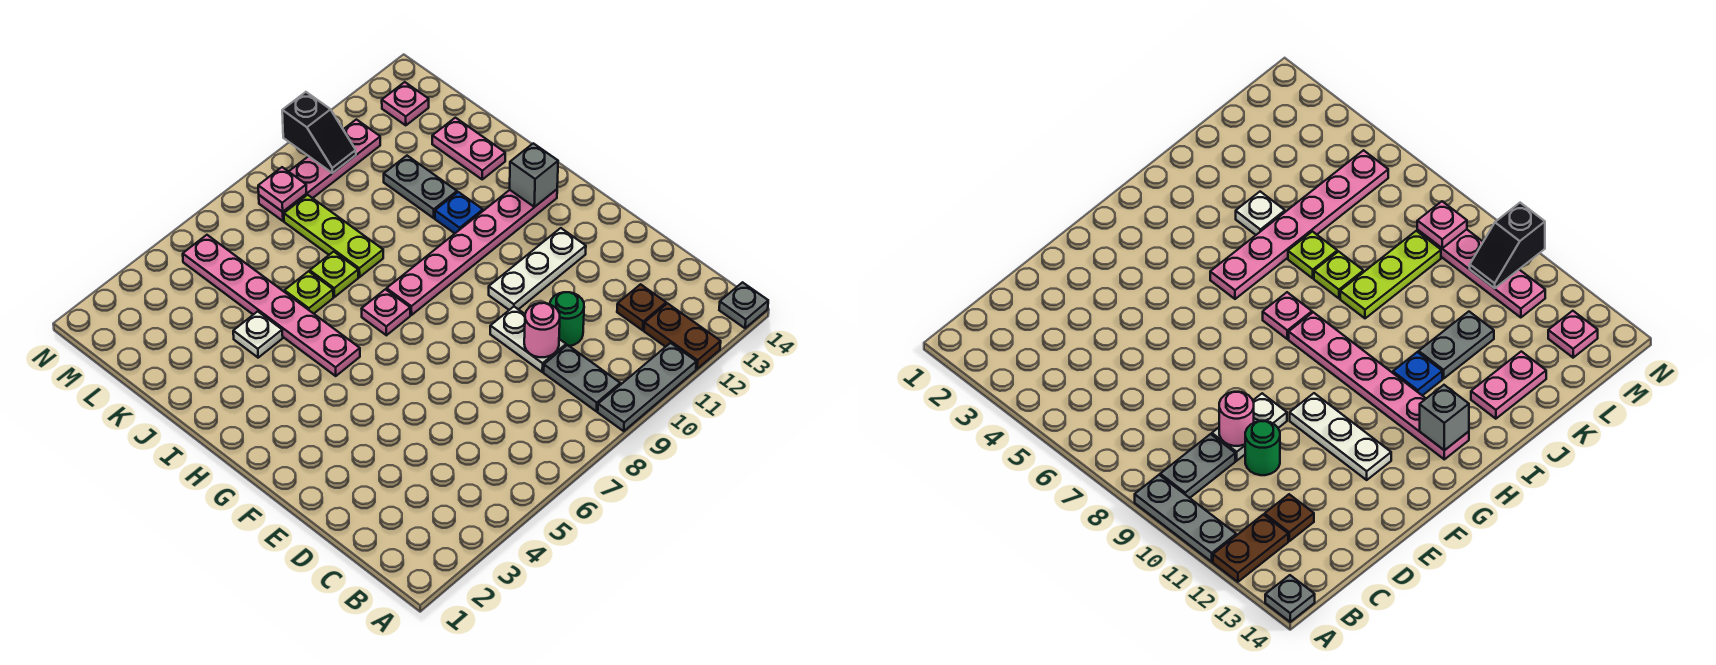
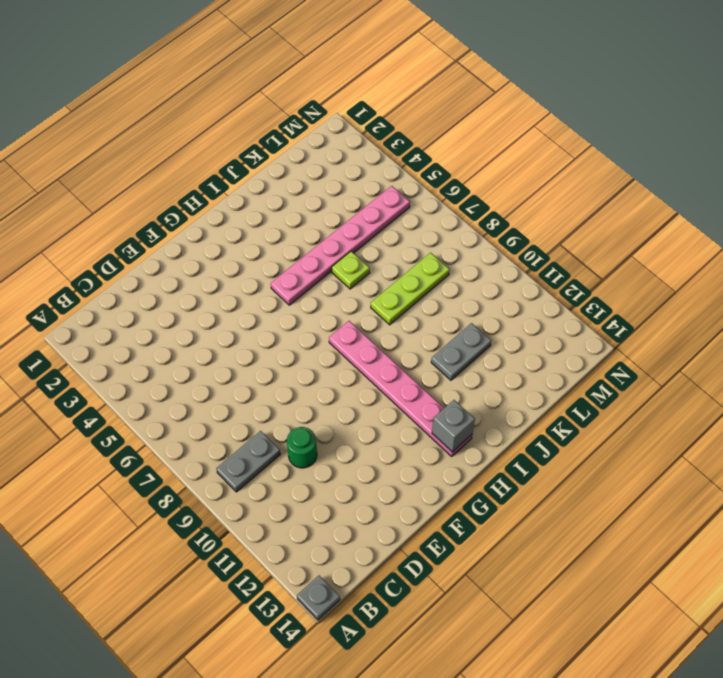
none -> grey plate A9:A11 level 1
none -> brown plate A12:B12 level 1
none -> brown plate C12 level 1

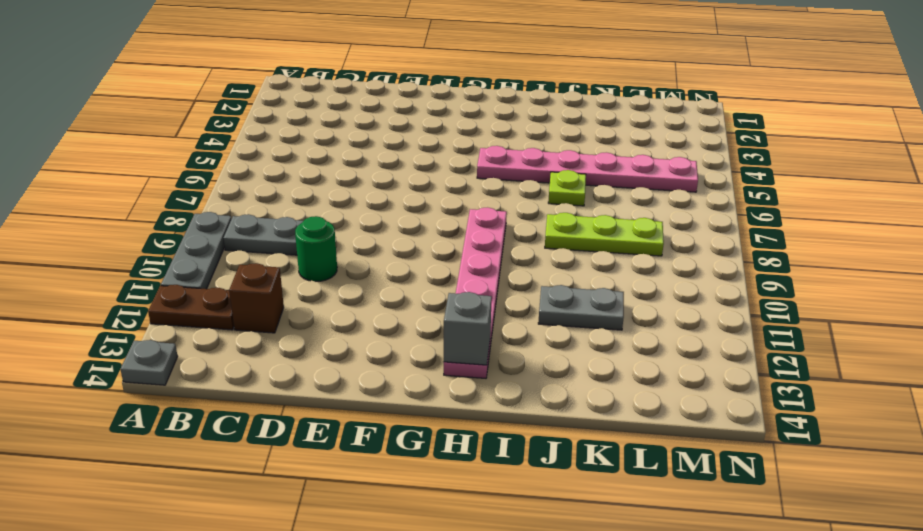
brown brick C12 level 1 -> brown plate C12 level 1
none -> white plate D9:E9 level 1
none -> white plate F10:F12 level 1
none -> pink plate H7 level 1

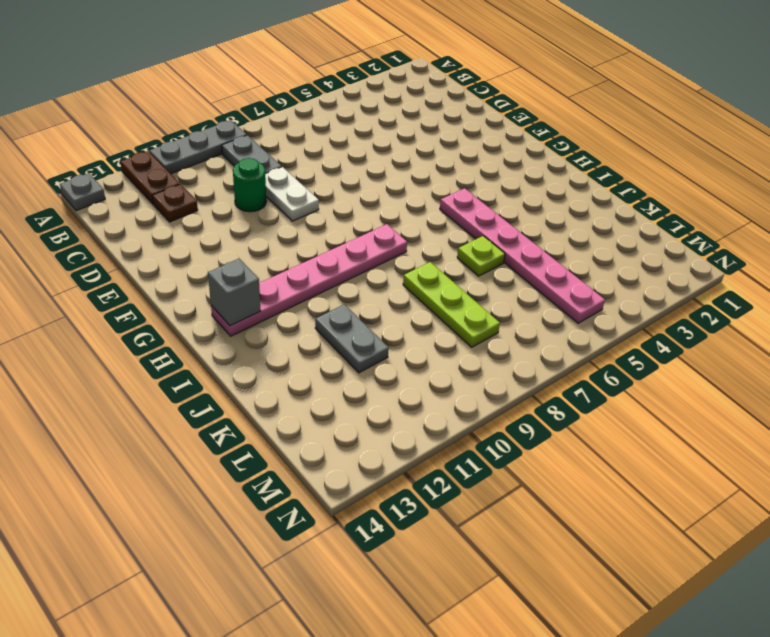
none -> white plate F10:F12 level 1
none -> pink plate H7 level 1
none -> blue plate I11 level 1

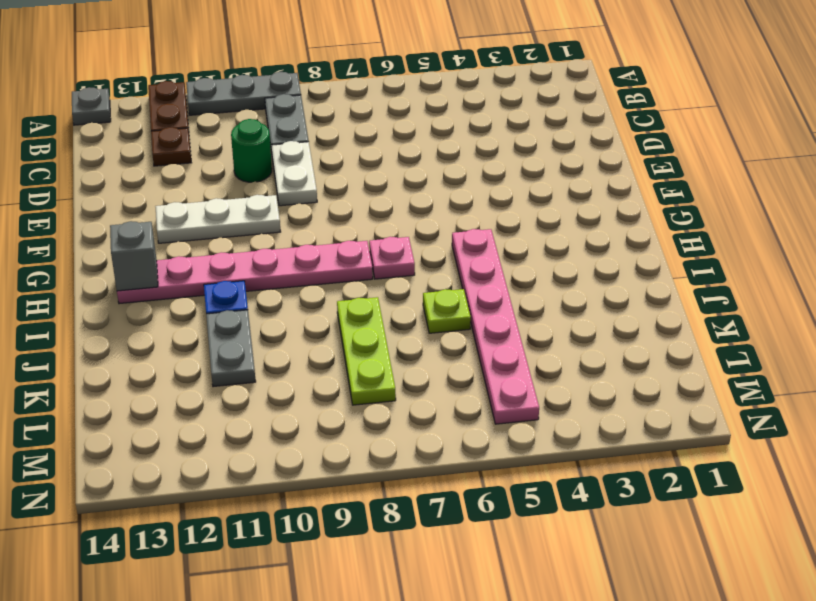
none -> white plate J4 level 1
none -> lime plate J7 level 1
none -> pink plate J13:K13 level 1

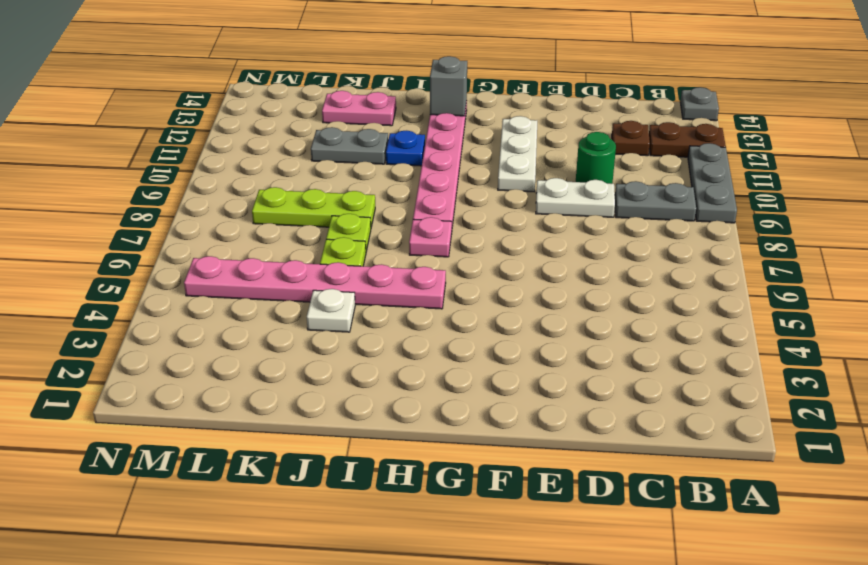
none -> pink plate M8:M11 level 1
none -> pink plate M13 level 1
none -> pink round brick D9 level 2

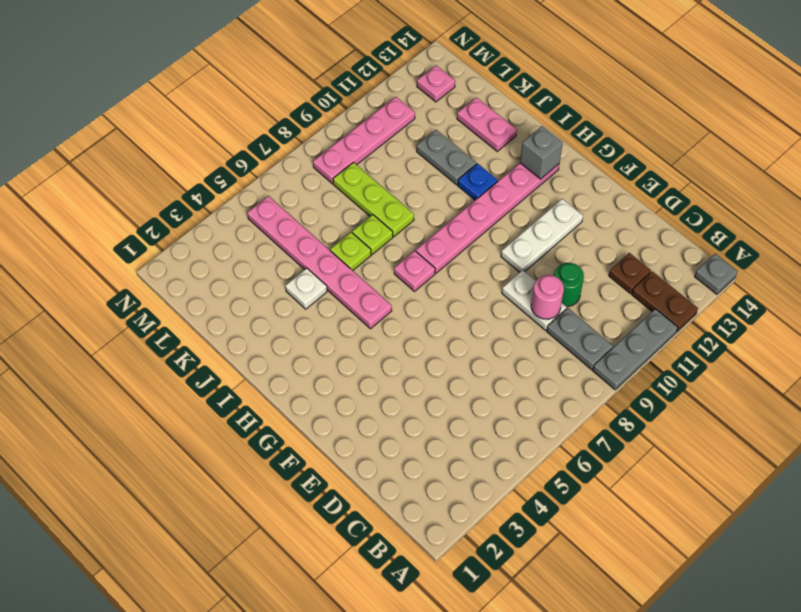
none -> pink plate M8 level 2
none -> black slope M10:N10 level 2 top N

